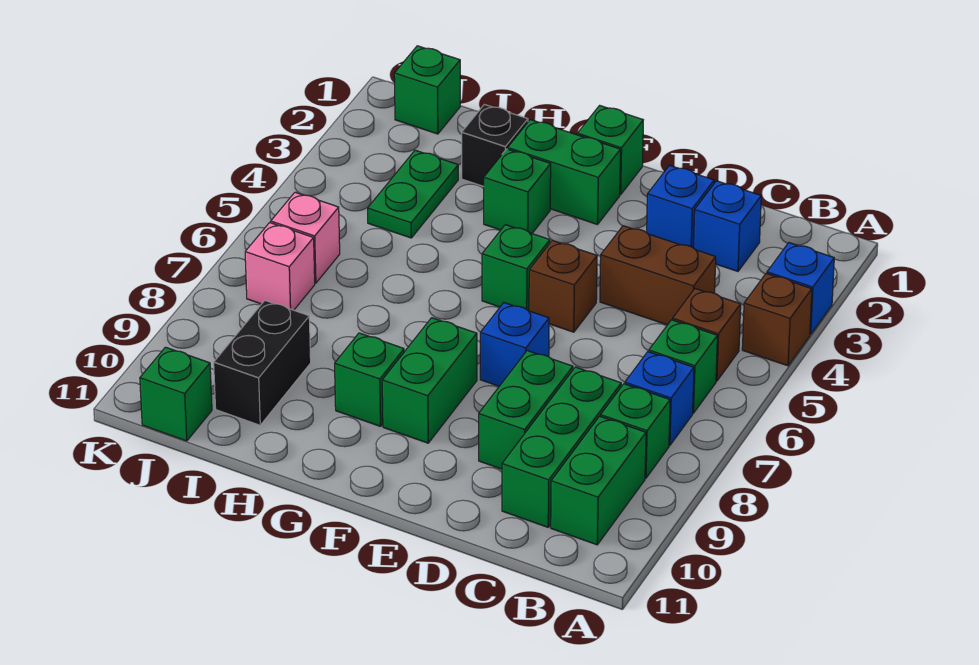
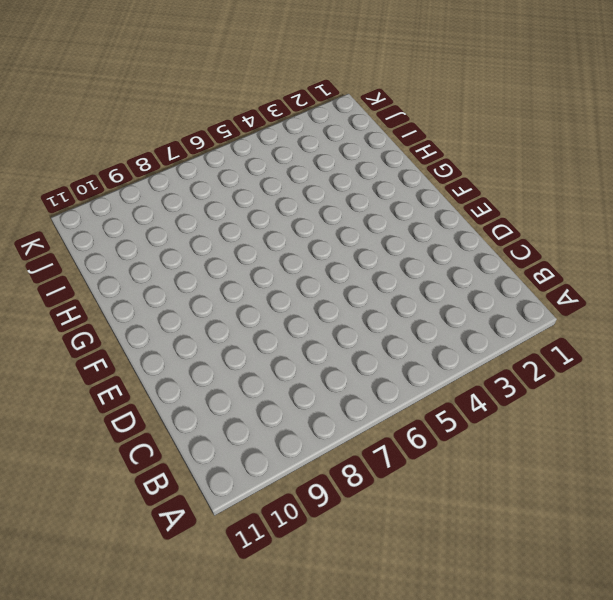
none -> blue brick A3 level 1
none -> brown brick A4 level 1
none -> brown brick B5 level 1

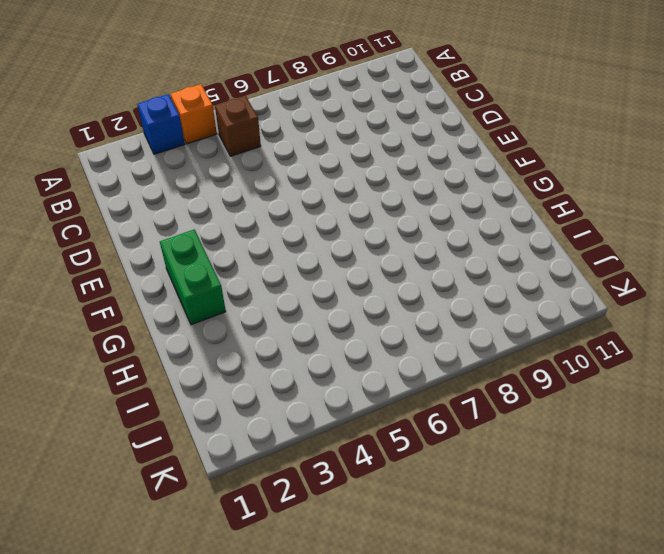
orange brick A4 level 1 -> brown brick A4 level 1
none -> green brick B6 level 1
none -> blue brick B7 level 1
none -> green brick B8 level 1

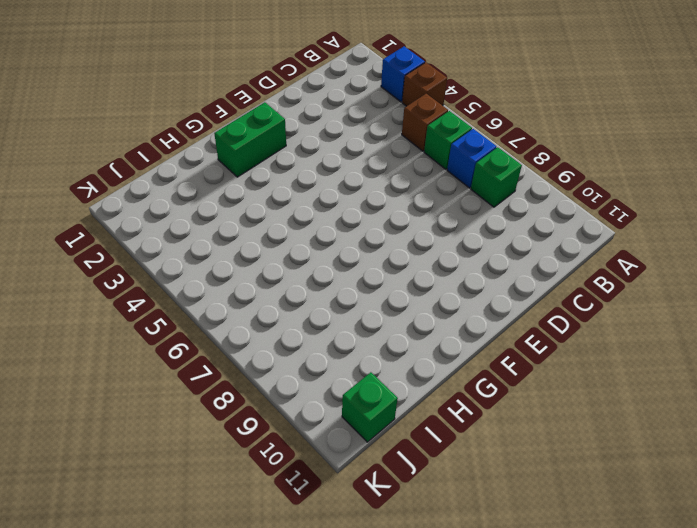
none -> green brick B9:B10 level 1
none -> blue brick C2 level 1
none -> brown brick C4:D4 level 1

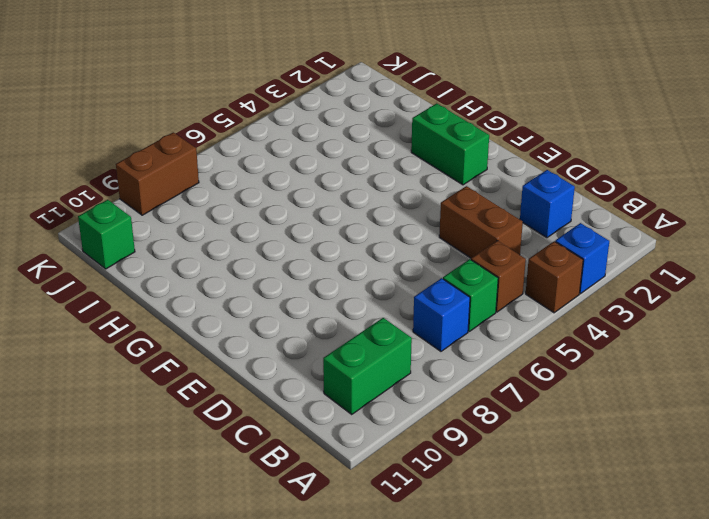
brown brick K8:K9 level 1 -> none
none -> green brick B8 level 1
none -> green brick C8:C10 level 1
none -> blue brick D2 level 1

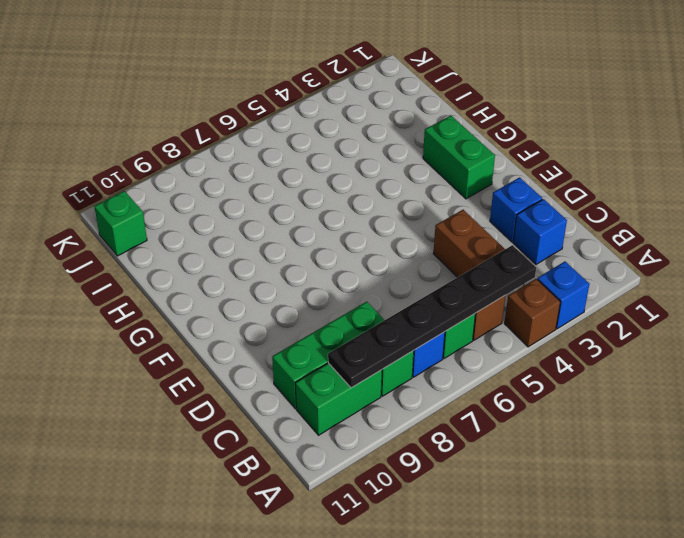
black plate B4:B9 level 2 -> none
none -> green brick D8:D9 level 1
none -> brown brick E5 level 1
none -> blue brick E7 level 1

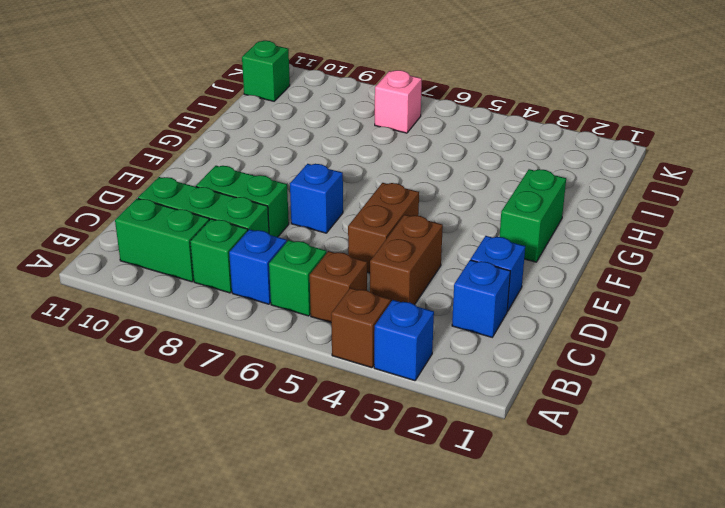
brown brick D5:E5 level 1 -> brown brick E5 level 1
none -> green brick F1 level 1
none -> green brick F5 level 1
none -> green brick F8:F9 level 1

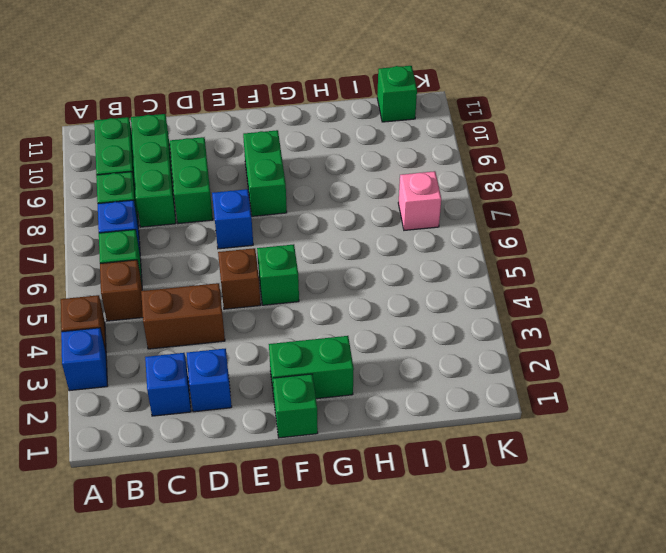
none -> green brick G3 level 1
none -> green brick G9 level 1
none -> black brick H2 level 1

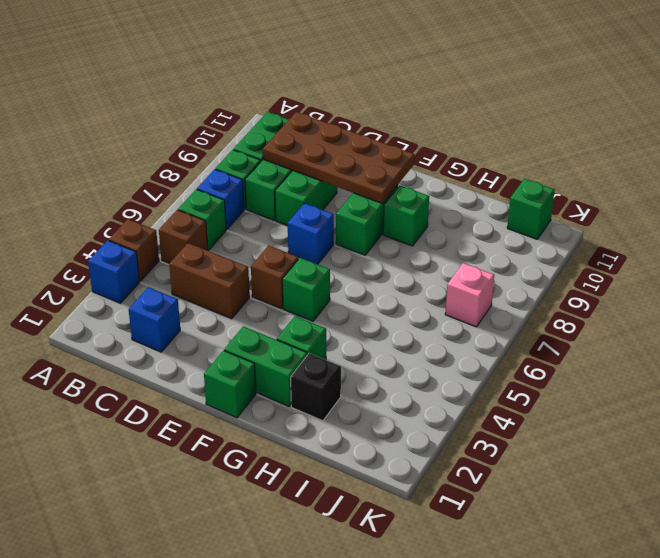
brown plate C9:F10 level 2 -> none
none -> blue brick D2 level 1
none -> green plate I3:I4 level 1
none -> black brick I9:I10 level 1

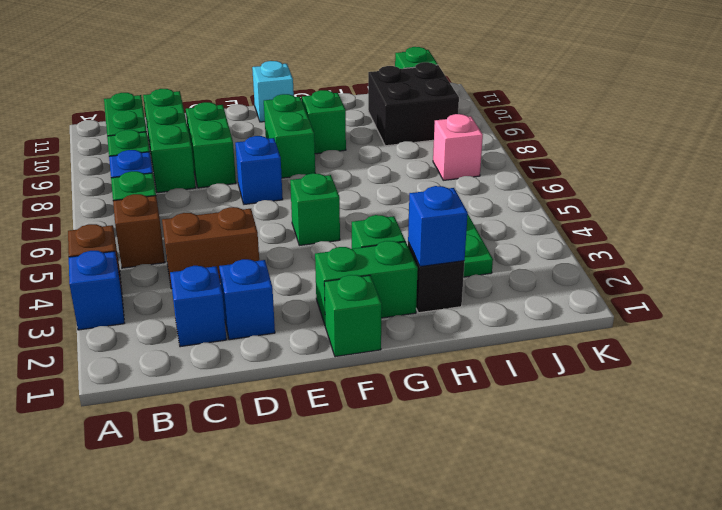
cyan brick F11 level 1 -> none
blue brick H2 level 2 -> none
black brick I9:J10 level 1 -> black brick I9:I10 level 1
none -> brown brick E5 level 1
none -> green brick J1 level 1
none -> pink brick J6 level 1

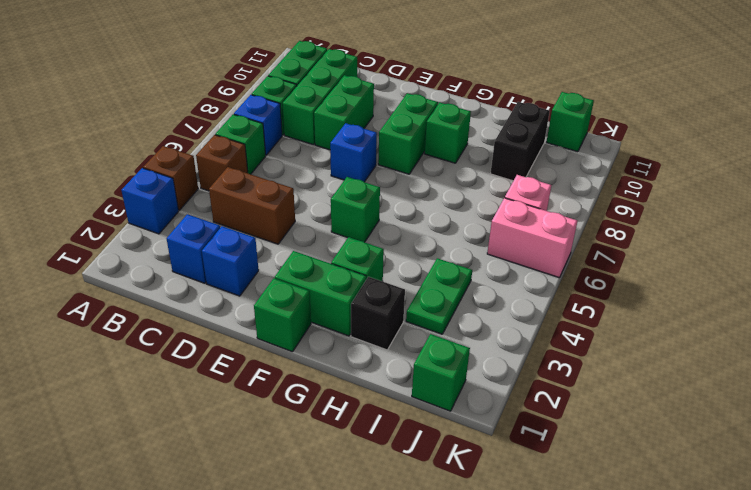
pink brick J6:K6 level 1 -> pink brick J6 level 1
none -> brown brick E5 level 1

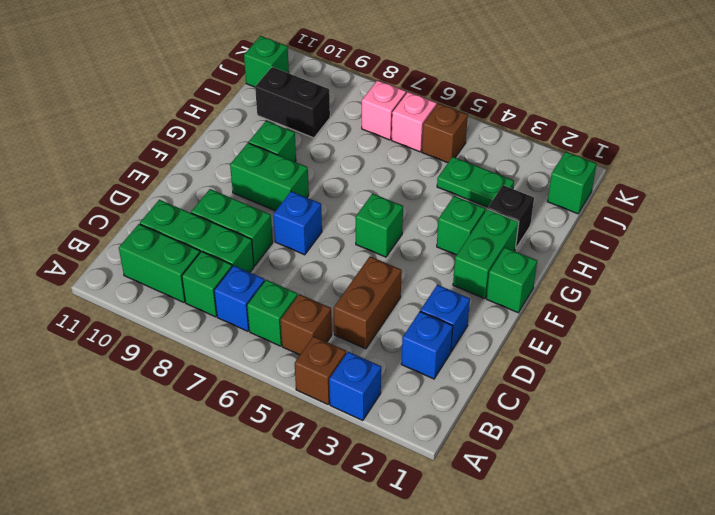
brown brick J5 level 1 -> brown brick E5 level 1

